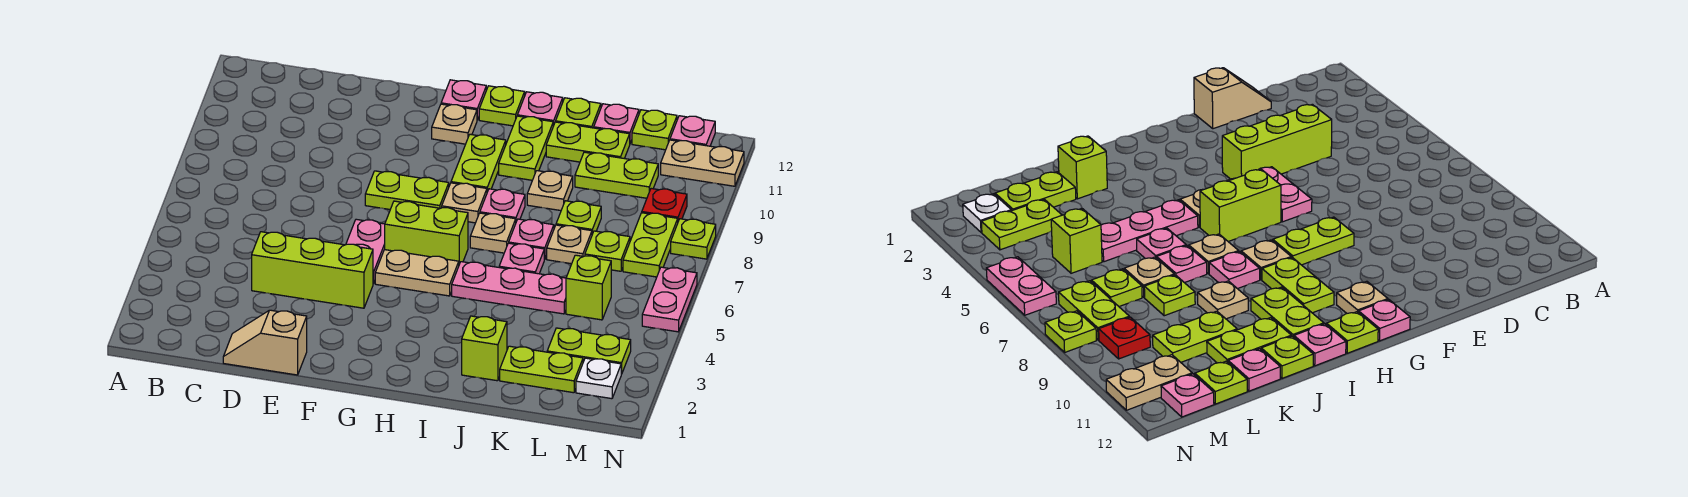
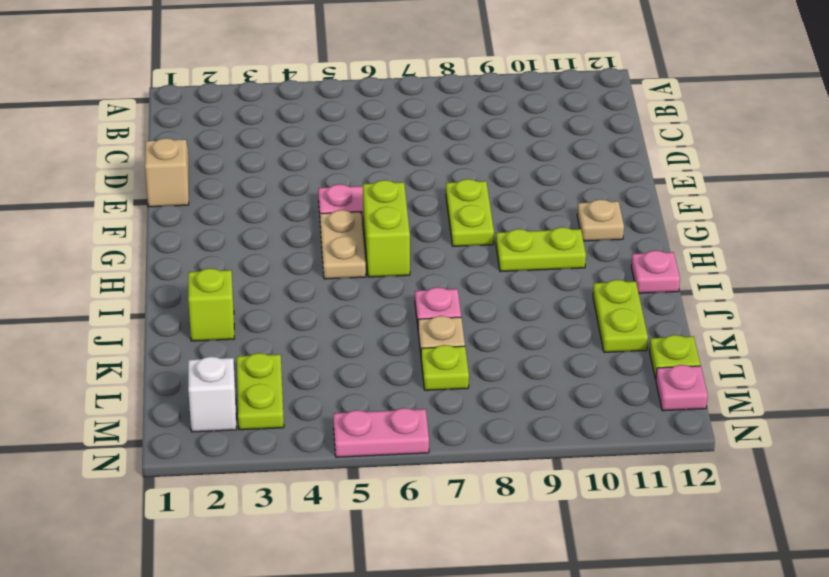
white brick M2 level 1 -> white plate M2 level 1
none -> lime brick D4:F4 level 1
none -> pink plate G12 level 1
none -> tan plate H8 level 1
none -> lime plate H12 level 1

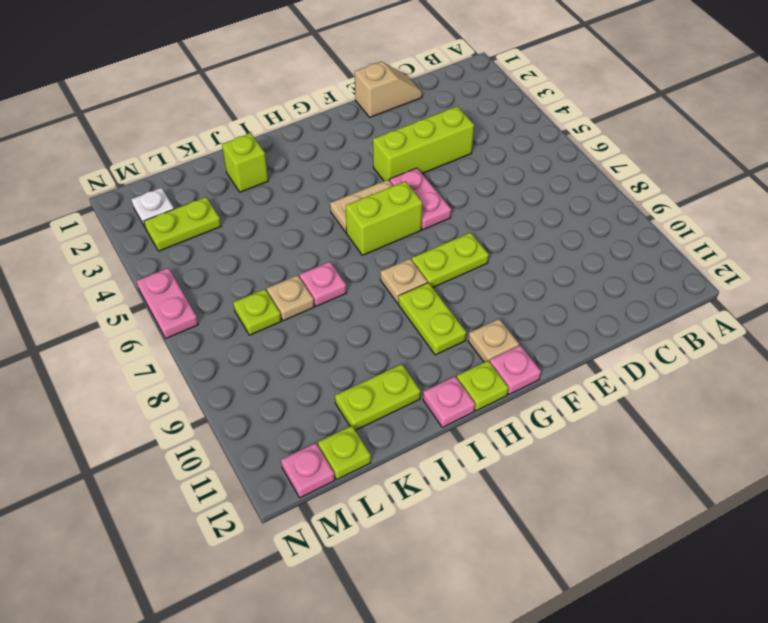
none -> pink plate I5:K5 level 1
none -> tan plate I7 level 1
none -> pink plate I8 level 1
none -> lime plate I10:I11 level 1

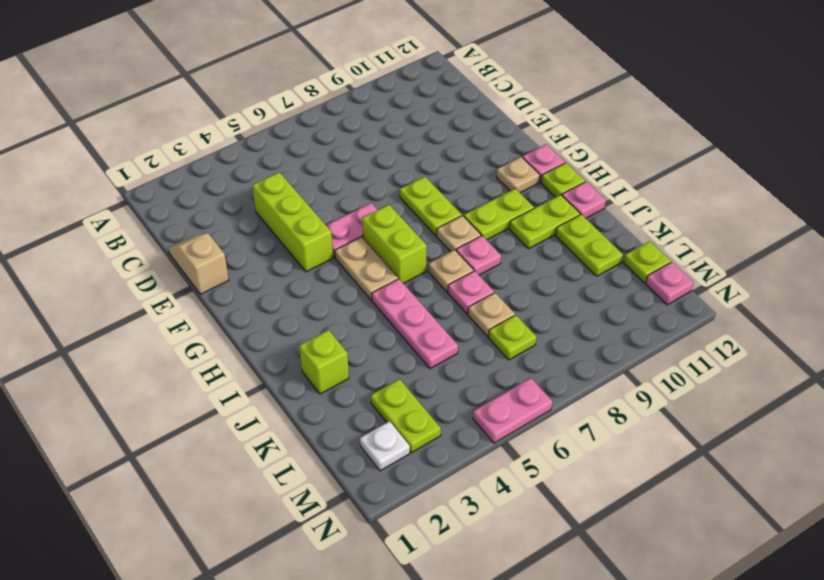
none -> pink plate J6 level 1
none -> tan plate J9 level 1
none -> lime plate J12 level 1
none -> lime plate K2:L2 level 1

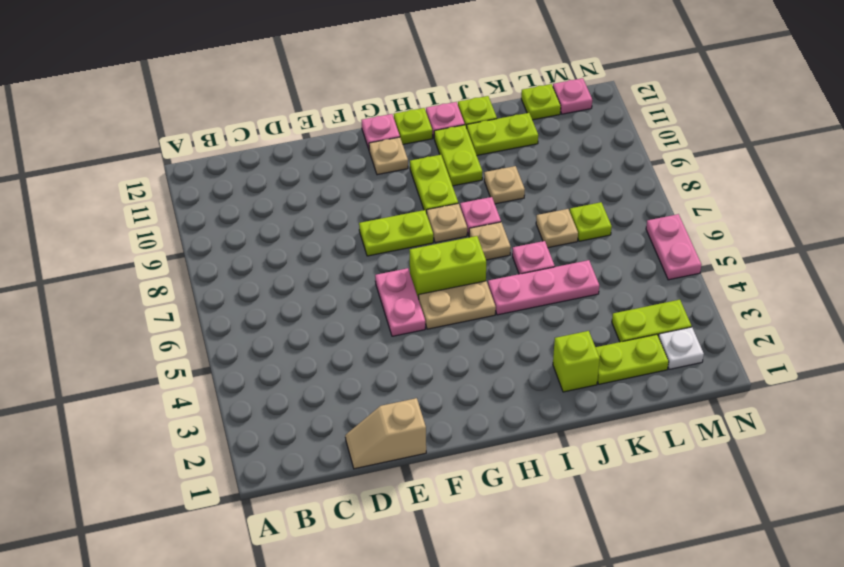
none -> lime brick D4:F4 level 1
none -> pink plate J7 level 1
none -> lime plate K8 level 1
none -> lime plate K10:L10 level 1

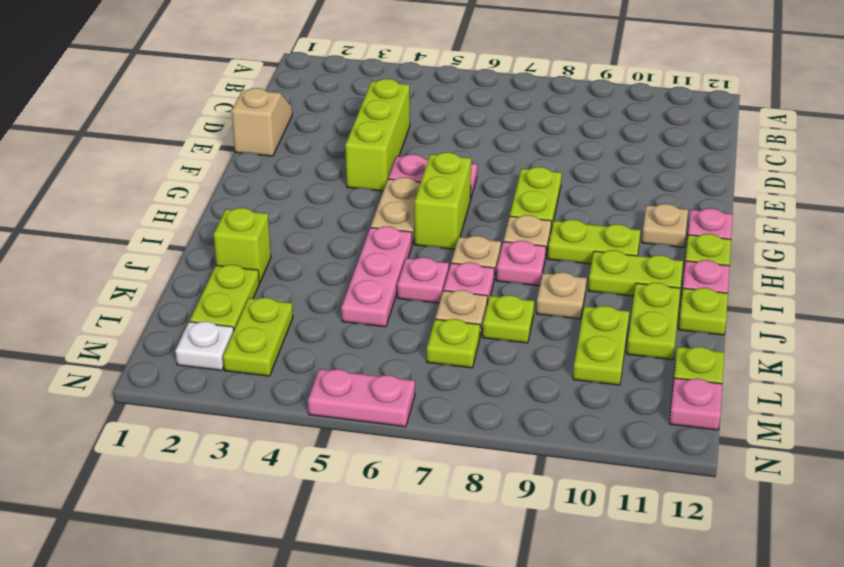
none -> pink plate K12 level 1
none -> lime brick L5 level 1
none -> lime plate M7:M8 level 1
none -> red plate M9 level 1

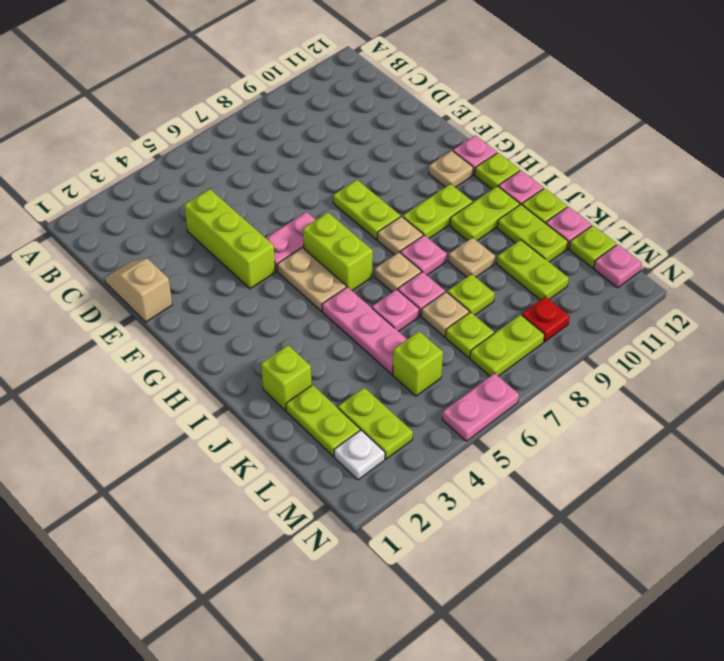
none -> tan plate M11:N11 level 1
none -> lime plate N8 level 1

